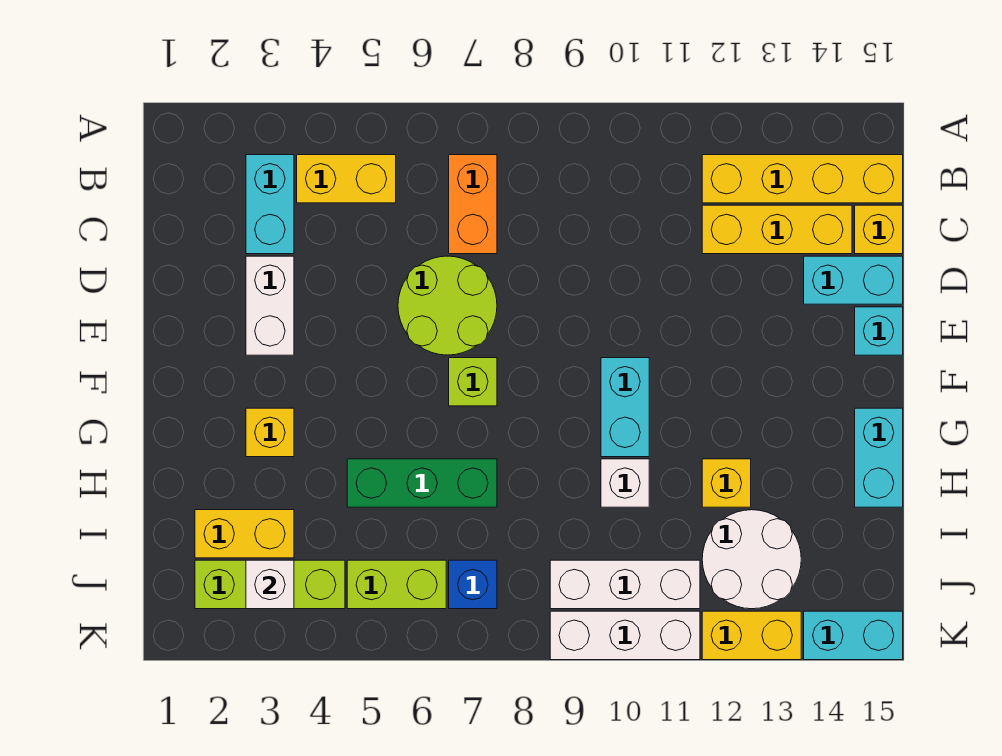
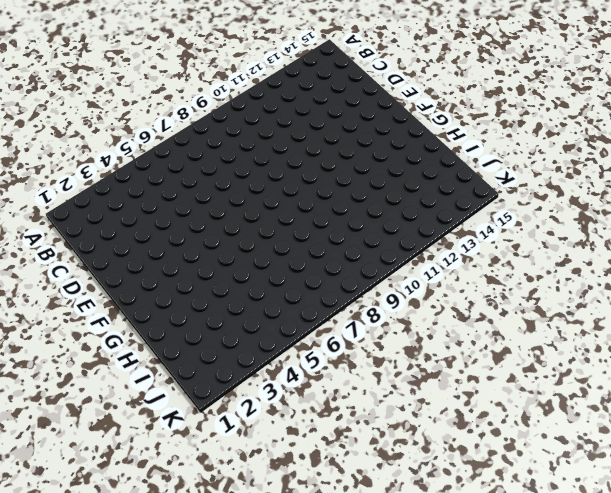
none -> cyan brick B3:C3 level 1
none -> yellow brick B4:B5 level 1
none -> orange brick B7:C7 level 1

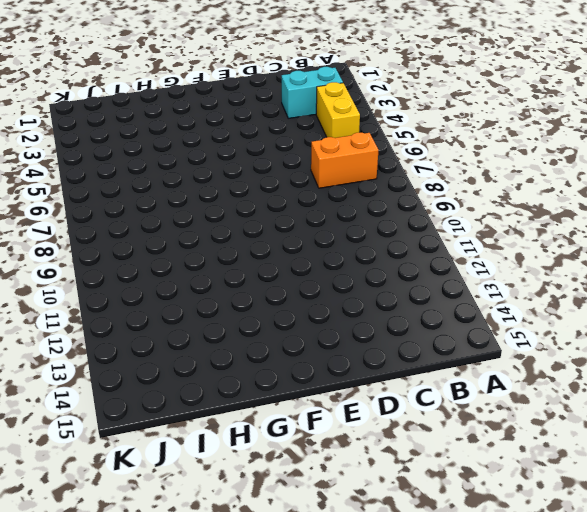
none -> yellow brick B12:B15 level 1
none -> yellow brick C12:C14 level 1
none -> yellow brick C15 level 1

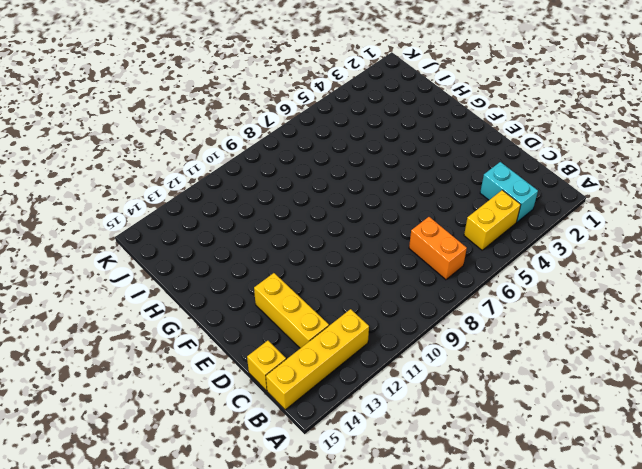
yellow brick C13:E13 level 1 -> yellow brick C12:C14 level 1
none -> white brick D3:E3 level 1
none -> lime round brick D6:E7 level 1
none -> cyan brick D14:D15 level 1

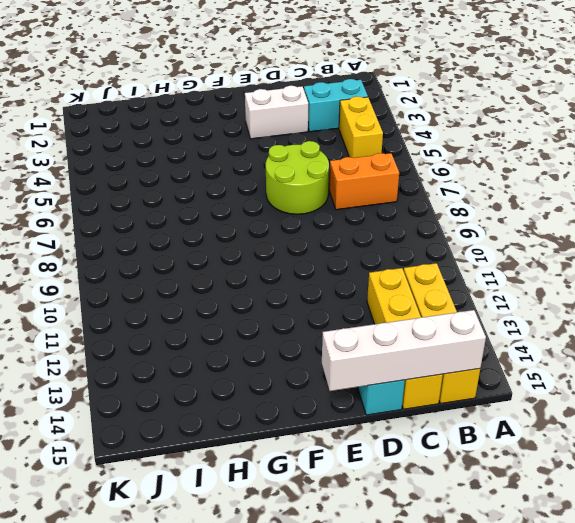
white brick B15:E15 level 2 -> none
none -> cyan brick E15 level 1
none -> lime brick F7 level 1
none -> cyan brick F10:G10 level 1

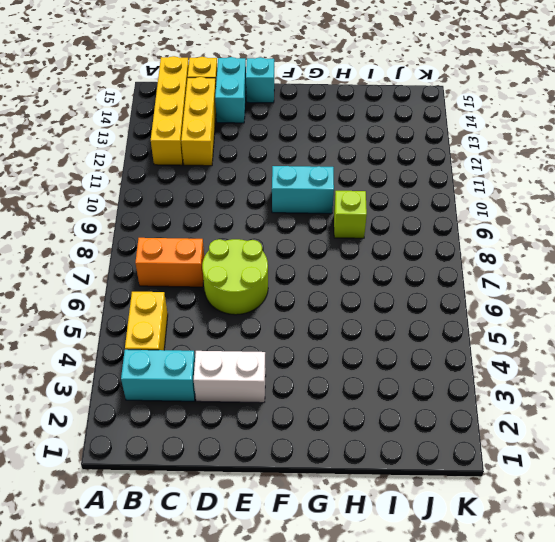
lime brick H9 level 1 -> lime brick F7 level 1
none -> yellow brick G3 level 1
none -> cyan brick G15:H15 level 1
none -> green brick H5:H7 level 1

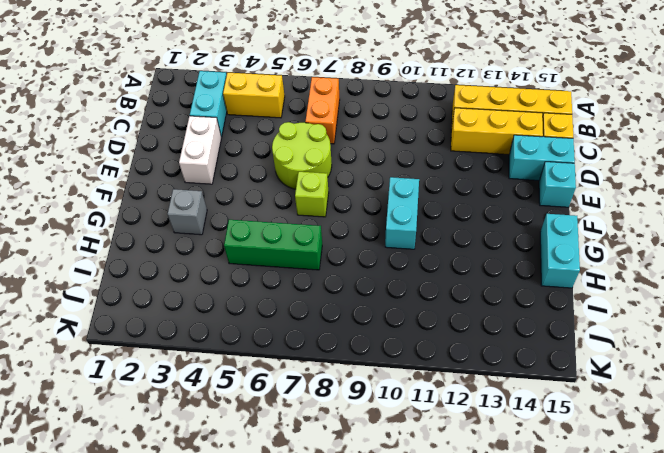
grey brick G3 level 1 -> yellow brick G3 level 1
none -> white brick H10 level 1
none -> yellow brick H12 level 1
none -> yellow brick I2:I3 level 1

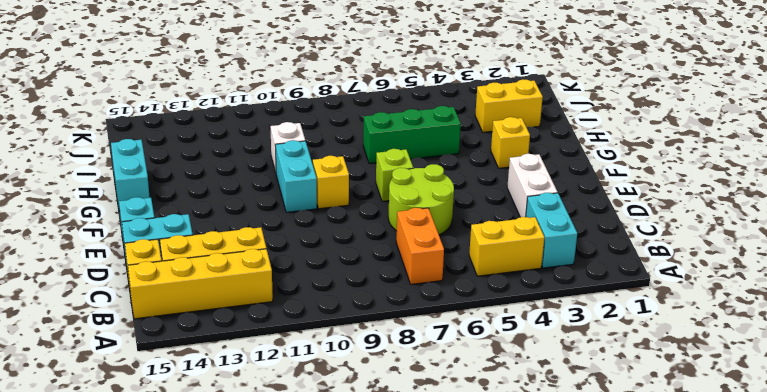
yellow brick F9 level 1 -> yellow brick H12 level 1
none -> white round brick I12:J13 level 1
none -> lime brick J2:J4 level 1
none -> lime brick J5:J6 level 1

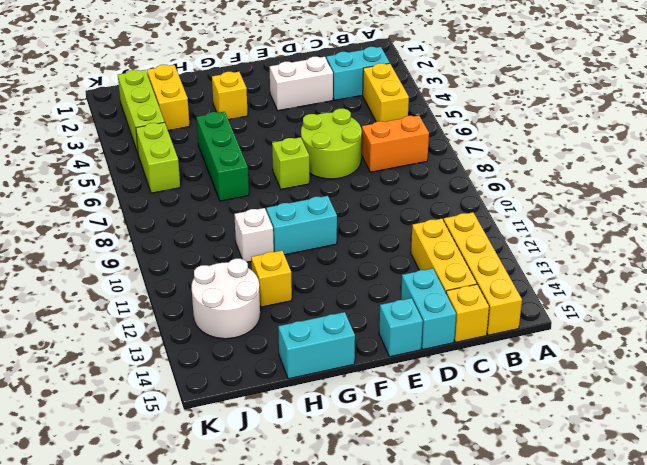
none -> blue brick J7 level 1
none -> white brick J9:J11 level 1
none -> white brick K9:K11 level 1

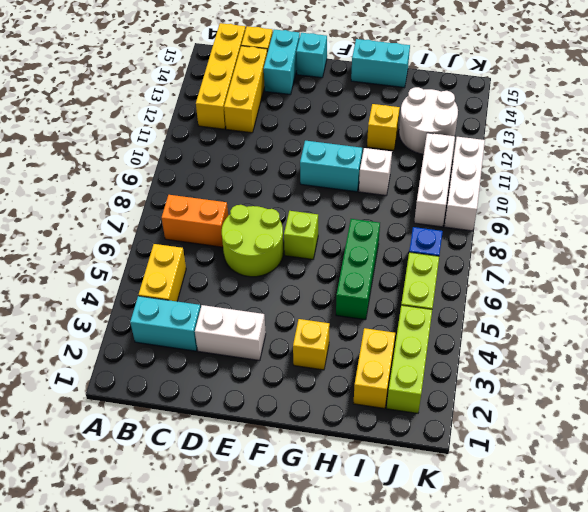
none -> yellow brick K12:K13 level 1
none -> cyan brick K14:K15 level 1
none -> white brick J3 level 2

